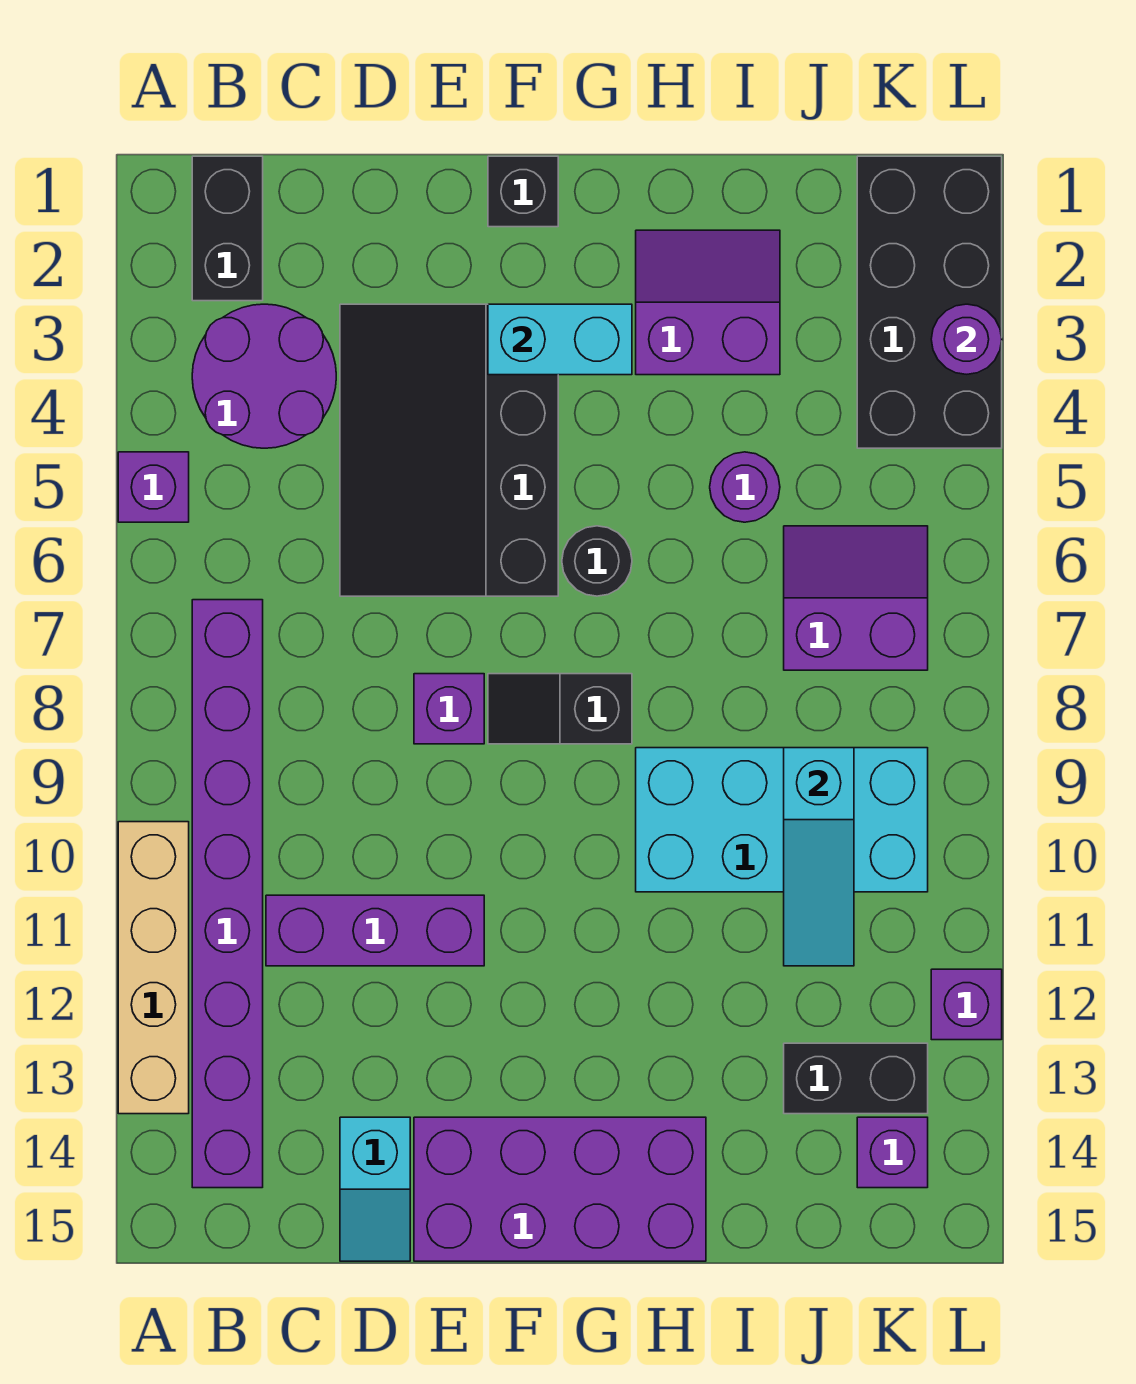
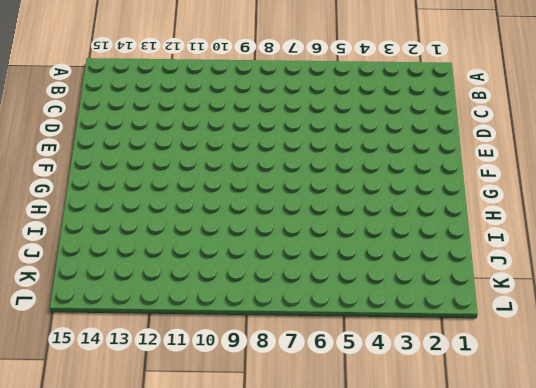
none -> purple brick A5 level 1
none -> tan brick A10:A13 level 1
none -> black brick B1:B2 level 1

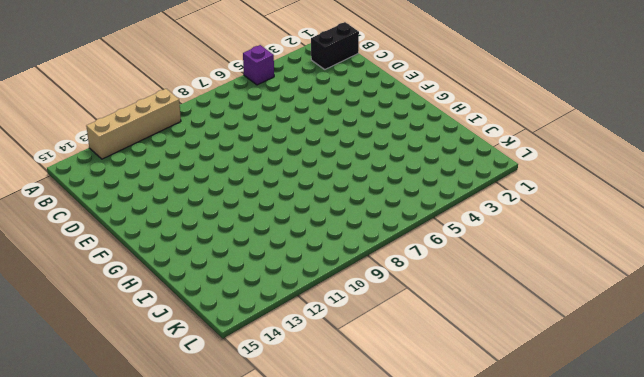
none -> purple round brick B3:C4 level 1
none -> purple brick B7:B14 level 1
none -> purple brick C11:E11 level 1

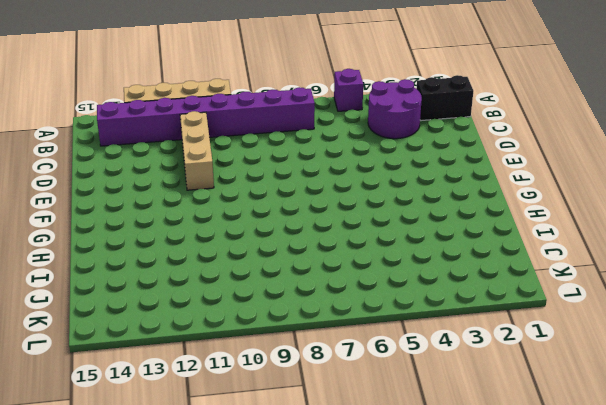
tan brick C11:E11 level 1 -> purple brick C11:E11 level 1
none -> black slope D3:F6 level 1 top F
none -> cyan slope D14:D15 level 1 top 14
none -> purple brick E8 level 1

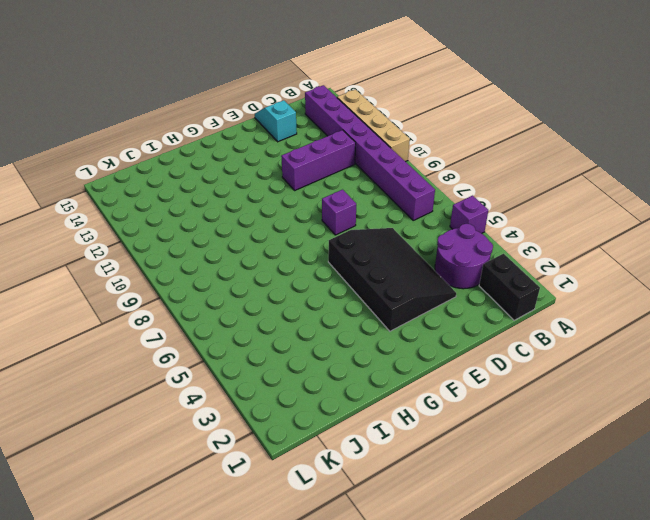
none -> purple brick E14:H15 level 1
none -> black brick F1 level 1
none -> black slope F8:G8 level 1 top G

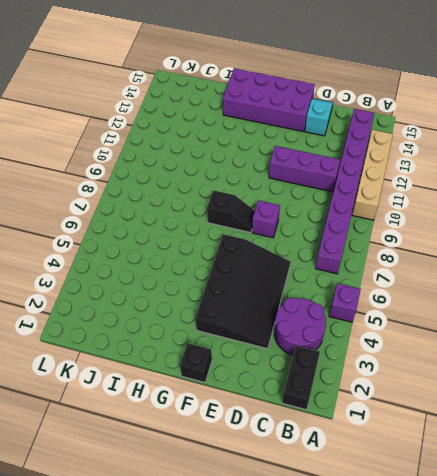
none -> black round brick G6 level 1
none -> purple slope H2:I3 level 1 top 3
none -> cyan brick H9:K10 level 1

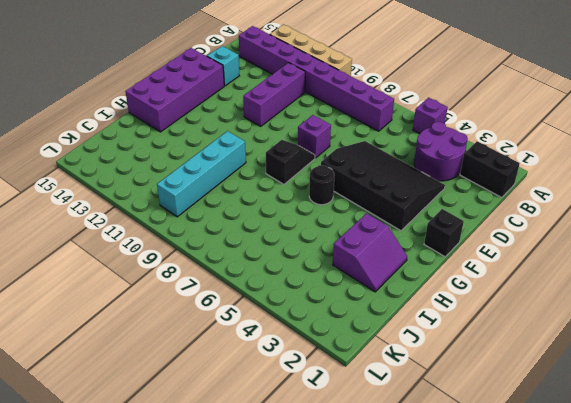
cyan brick H10:K10 level 1 -> cyan brick H9:K10 level 1
none -> purple round brick I5 level 1
none -> purple slope J6:K7 level 1 top 7
none -> black brick J13:K13 level 1

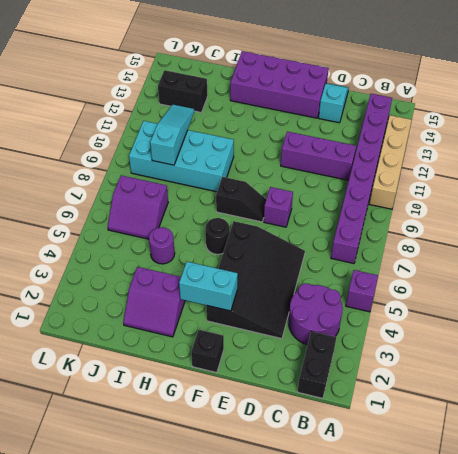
none -> black brick K1:L4 level 1
none -> purple brick K14 level 1
none -> purple brick L12 level 1

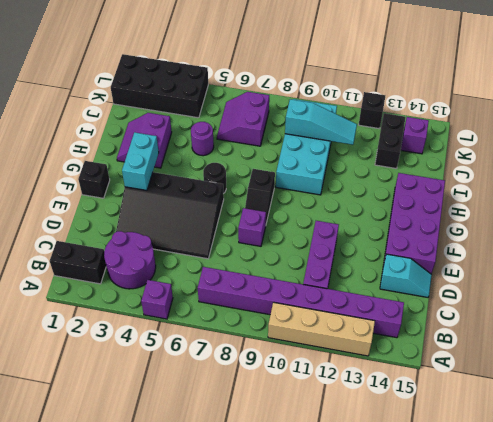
black brick L12 level 1 -> purple brick L12 level 1
none -> purple round brick L3 level 2

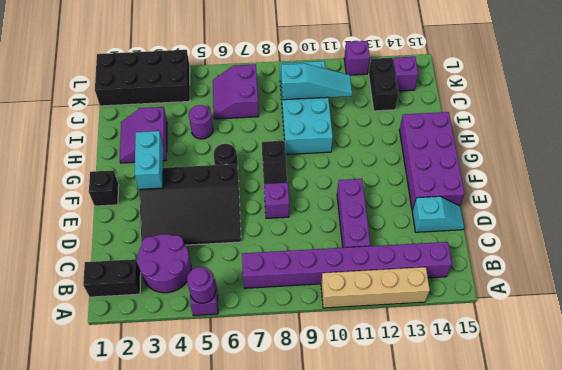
purple round brick A5 level 2 -> purple round brick L3 level 2

